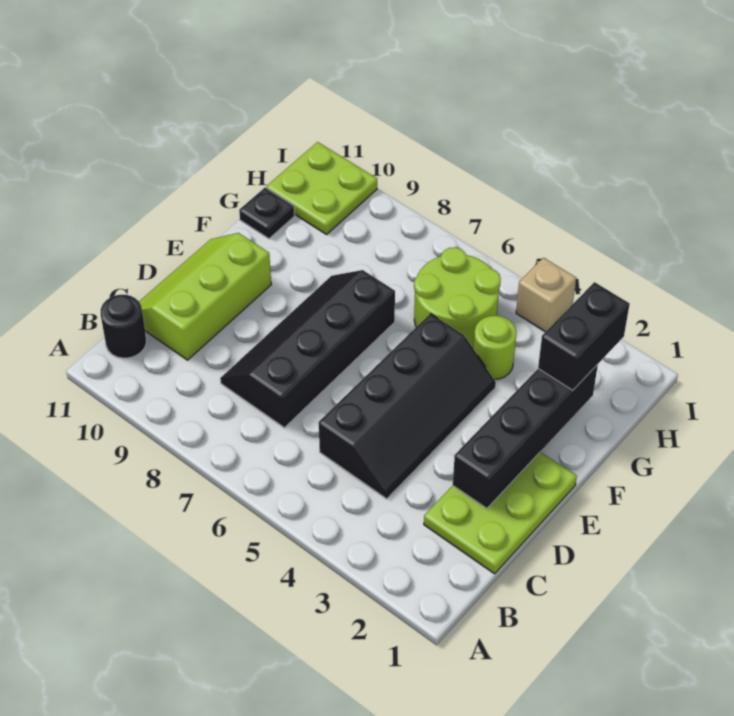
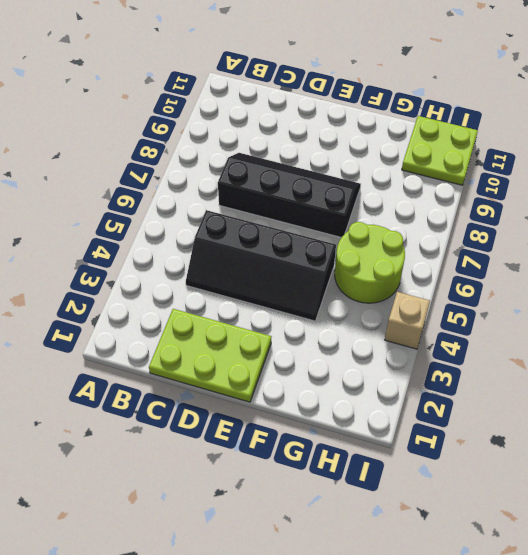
none -> black round brick B11 level 1
none -> lime slope C10:E11 level 1 top 10
none -> lime round brick G4 level 1

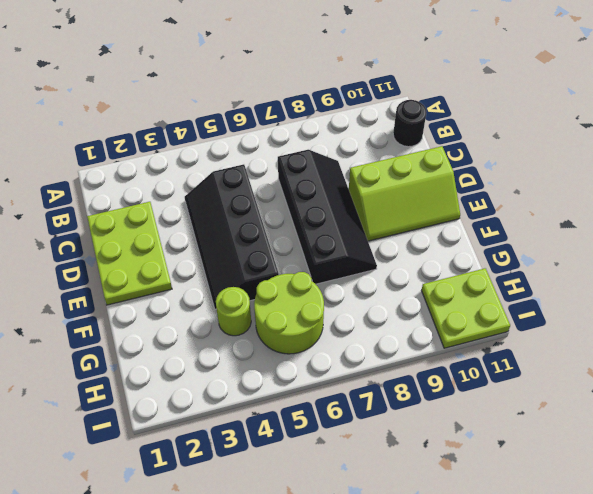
lime slope D9:E11 level 1 top D -> lime slope C10:E11 level 1 top 10
none -> black plate G11 level 1
none -> tan brick I4 level 1
none -> black brick D2:G2 level 2

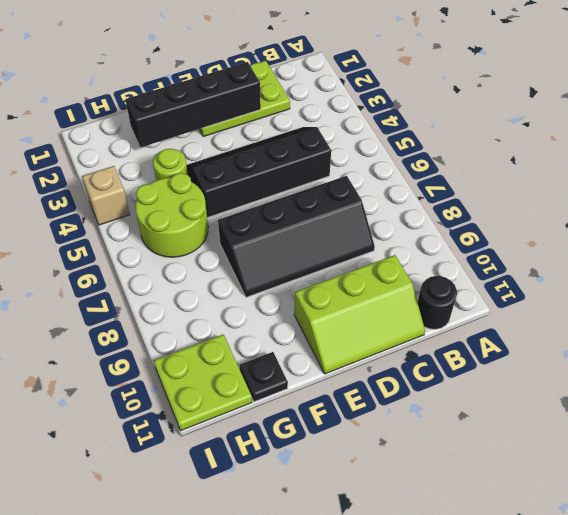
none -> black brick G2:H2 level 3

